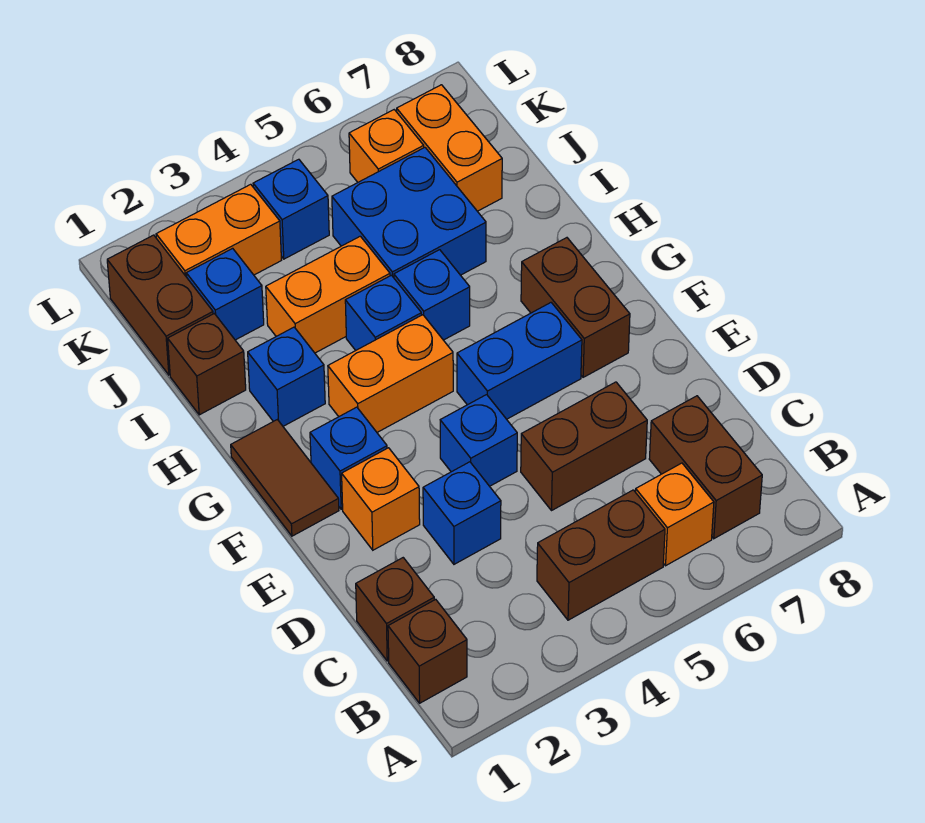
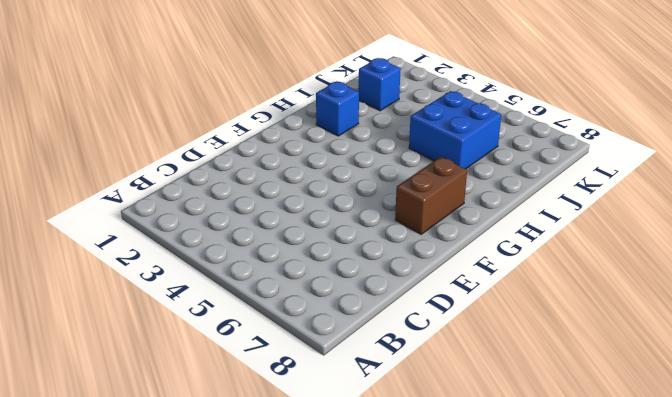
none -> brown brick B1 level 1
none -> brown brick B4:B5 level 1
none -> orange brick B6 level 1

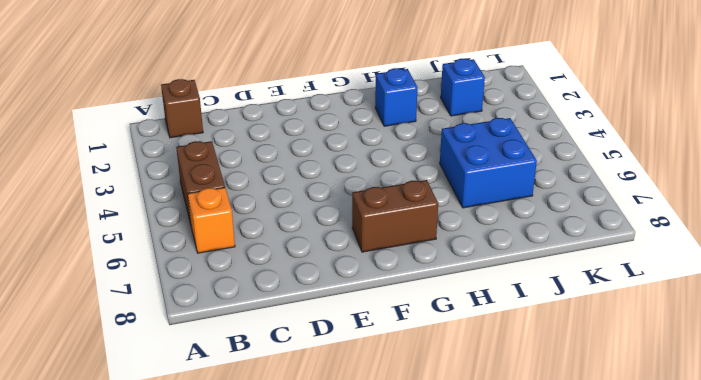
none -> brown brick B7:C7 level 1
none -> brown brick C1 level 1
none -> blue brick D3 level 1

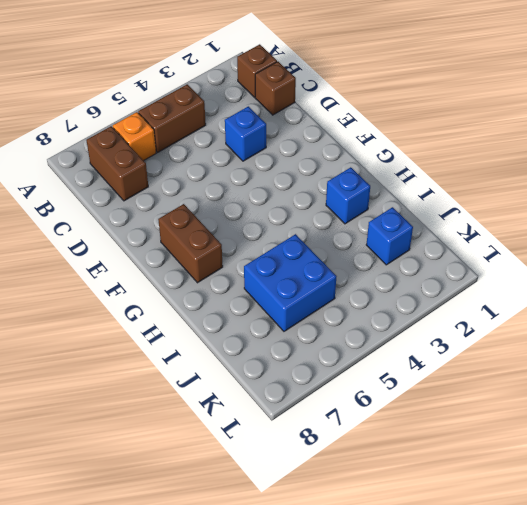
none -> brown brick D5:D6 level 1
none -> orange brick E2 level 1
none -> blue brick E4 level 1

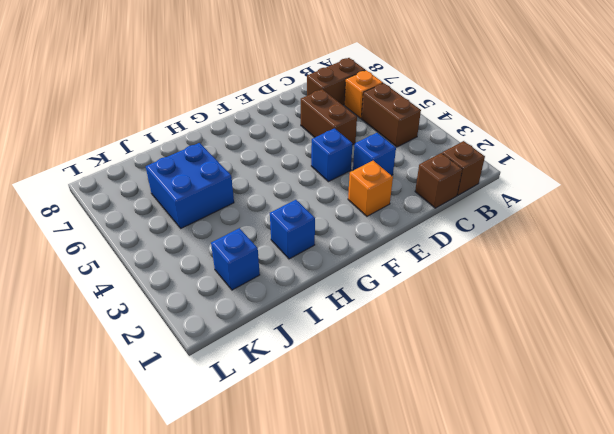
none -> brown tile F1:G1 level 1
none -> blue brick F2 level 1
none -> blue brick F5:F6 level 1

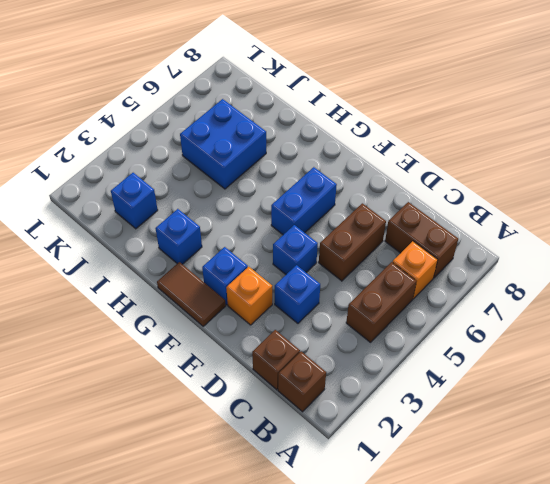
none -> brown brick F7:G7 level 1
none -> orange brick G3:G4 level 1
none -> blue brick H4 level 1

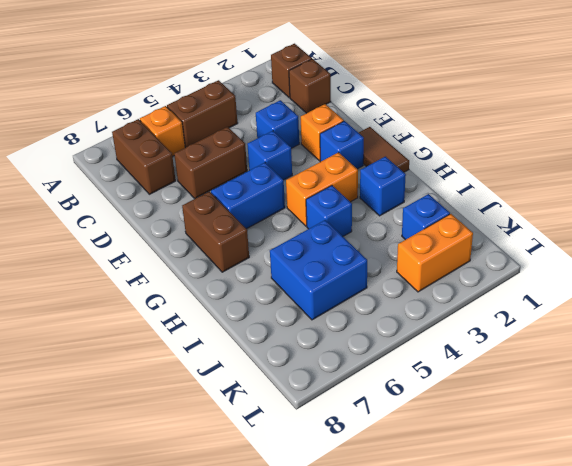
none -> blue brick H5 level 1
none -> brown brick I1 level 1
none -> orange brick I3:I4 level 1

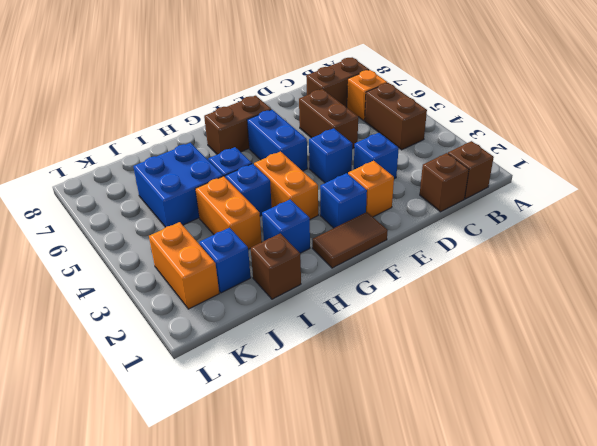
none -> brown brick J1:K1 level 1
none -> orange brick J7:K7 level 1
none -> blue brick K4 level 1

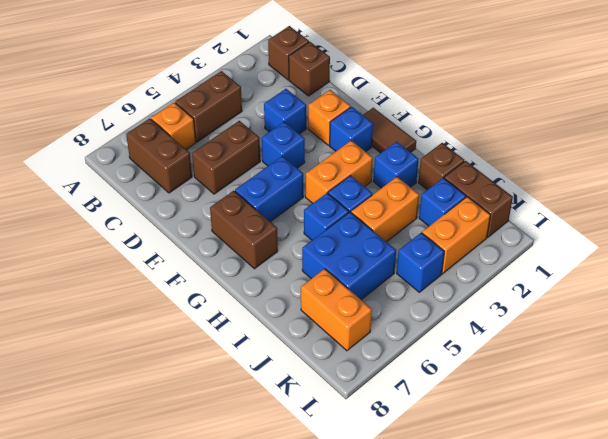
none -> orange brick K6 level 1

